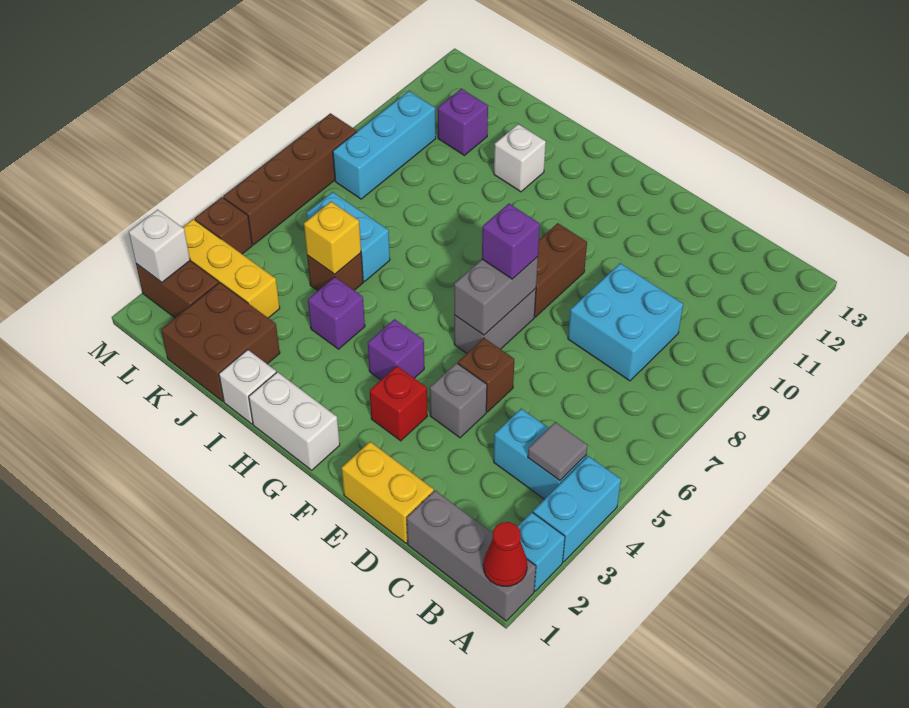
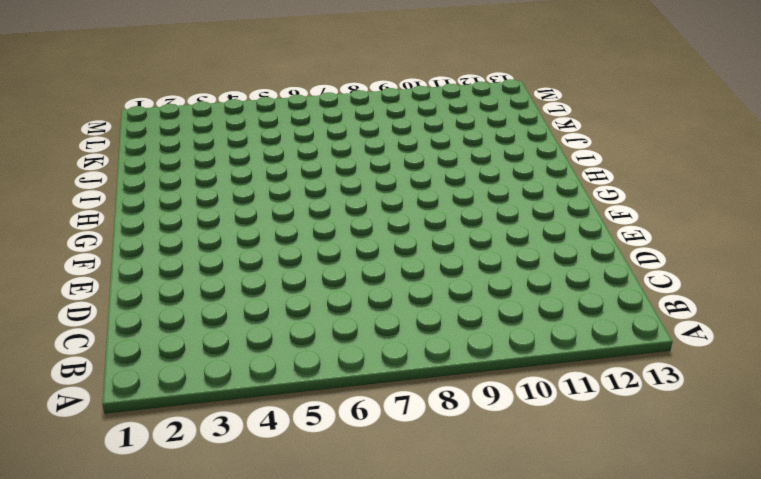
none -> grey brick A1:C1 level 1
none -> cyan brick A2 level 1
none -> cyan brick A3:A4 level 1
none -> cyan brick B4:C4 level 1

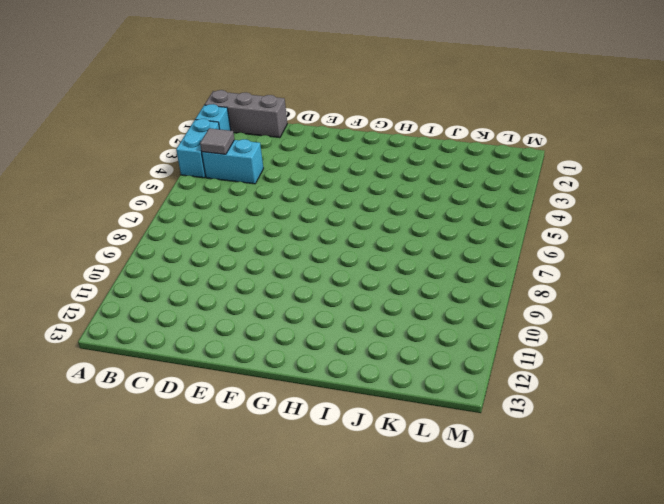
none -> cyan brick C8:D9 level 1
none -> yellow brick D1:E1 level 1
none -> grey brick E4 level 1
none -> brown brick E5 level 1

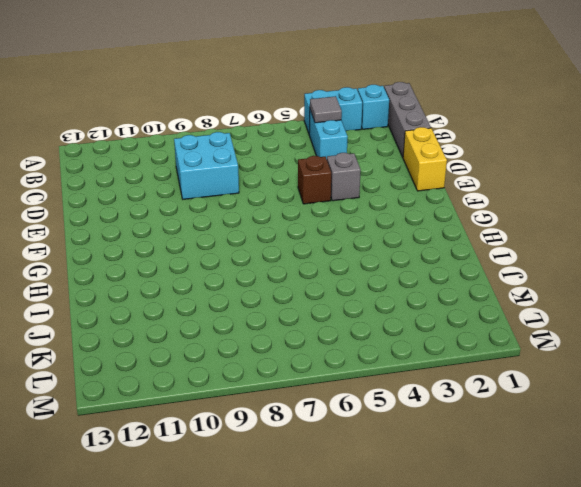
none -> red brick F3 level 1
none -> grey brick F6:F7 level 1
none -> brown brick F8:F9 level 1
none -> white brick G1:H1 level 1

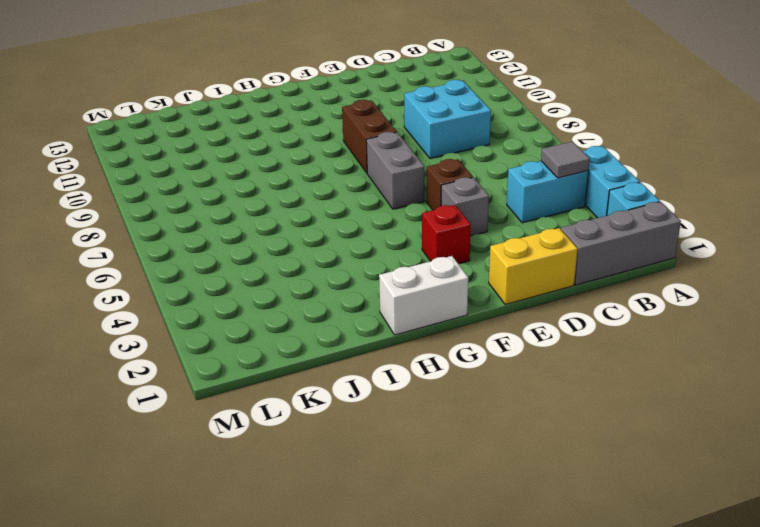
none -> purple brick G4 level 1
none -> white brick I1 level 1
none -> purple brick I4 level 1
none -> white brick I11 level 1

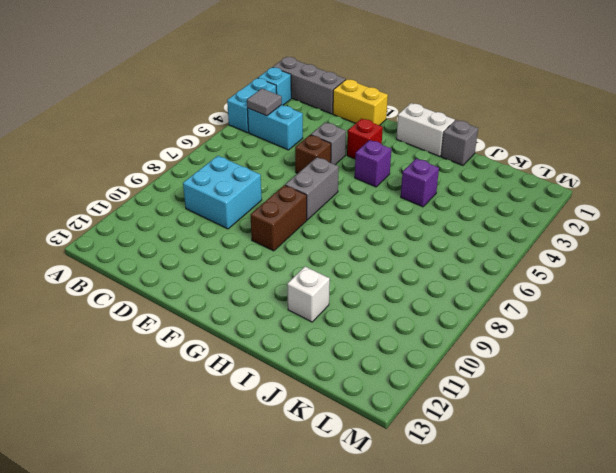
grey brick I1 level 1 -> white brick I1 level 1
none -> brown brick J1:K2 level 1
none -> brown brick J5 level 1
none -> cyan brick J6:K6 level 1
none -> yellow brick K3:M3 level 1

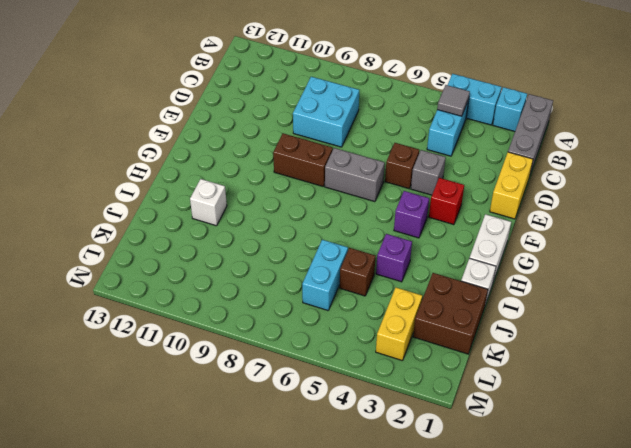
yellow brick K3:L3 level 1 -> yellow brick K3:M3 level 1
none -> purple brick K11 level 1
none -> brown brick L2:M2 level 1
none -> cyan brick L8:L10 level 1
none -> brown brick M4 level 1

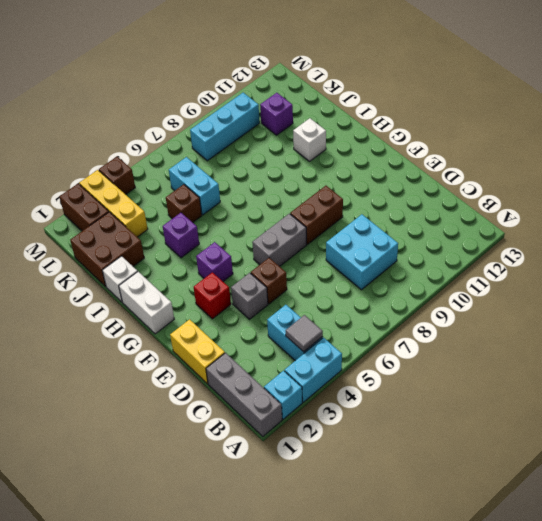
none -> brown brick M5:M8 level 1
none -> red cone A1 level 2
none -> grey brick F6:F7 level 2
none -> yellow brick J5 level 2

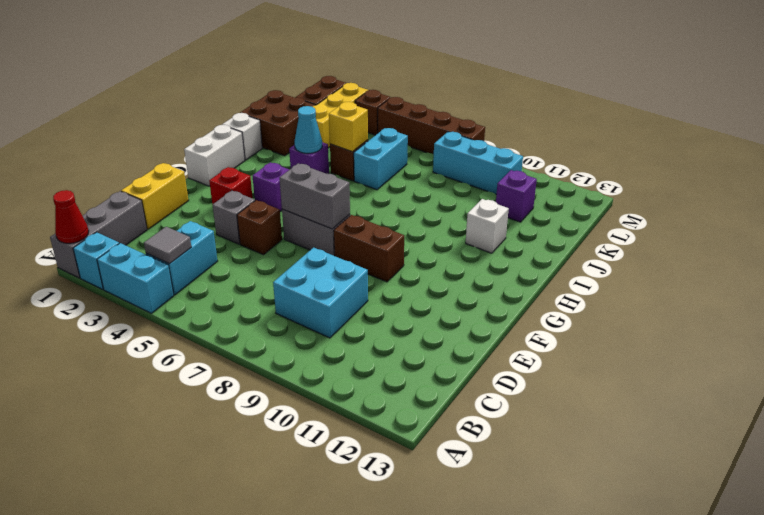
cyan cone I4 level 2 -> none
none -> white brick M2 level 2
none -> purple brick F7 level 3

